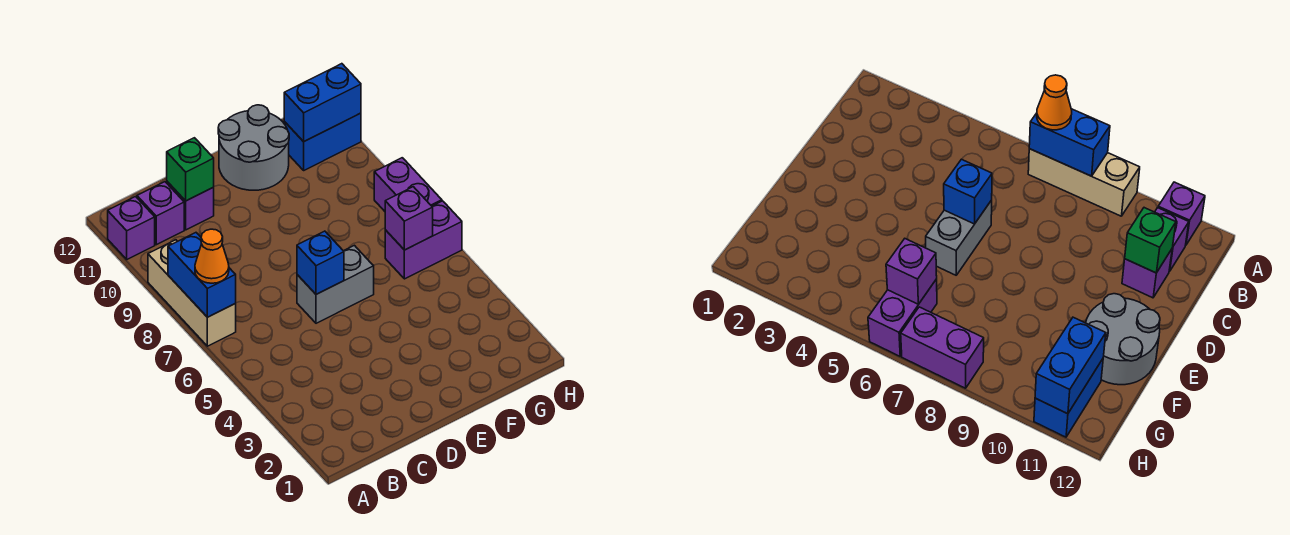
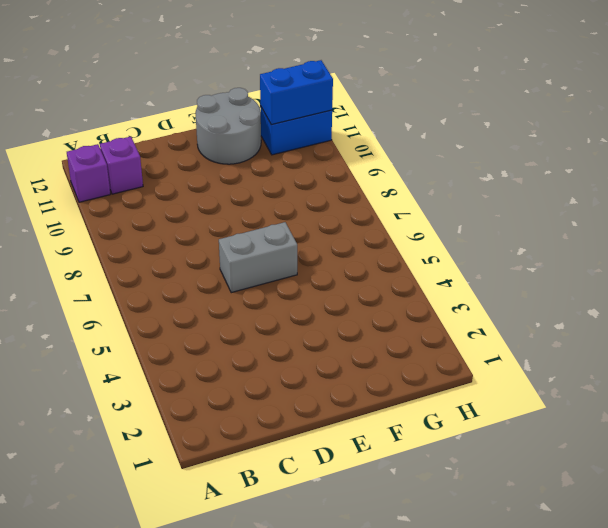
none -> tan brick A7:A9 level 1
none -> purple brick C11 level 1
none -> purple brick G6:H6 level 1

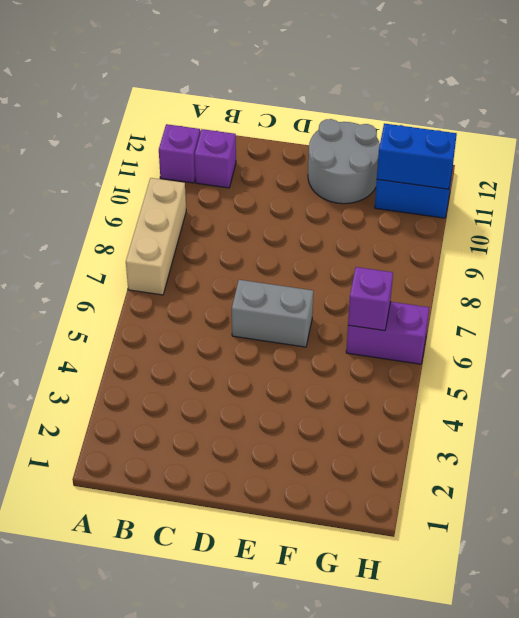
none -> purple brick C11 level 1
none -> purple brick H7:H8 level 1
none -> blue brick A7:A8 level 2

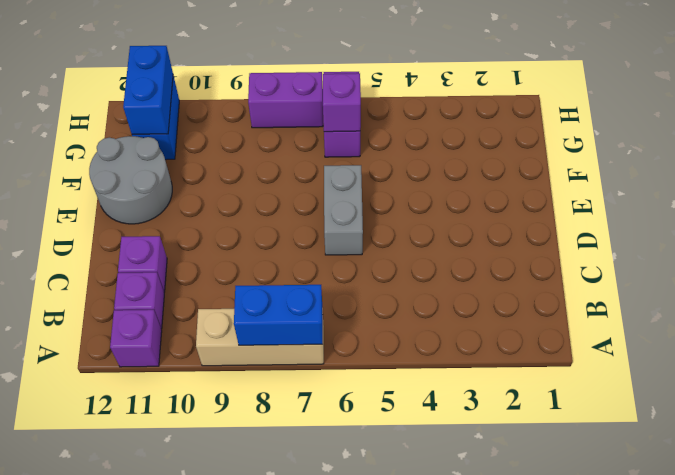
none -> green brick C11 level 2
none -> blue brick D6 level 2
none -> orange cone A7 level 3

